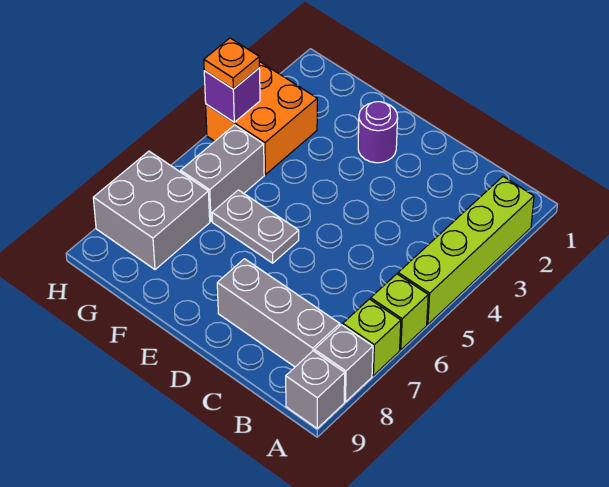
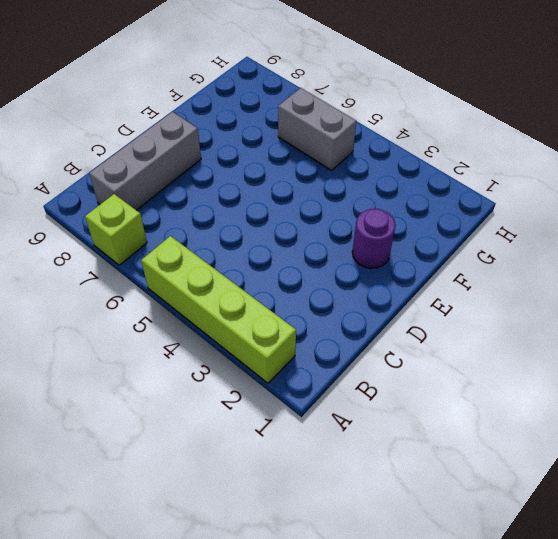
none -> lime brick A6 level 1
none -> grey brick A8 level 1
none -> grey brick A9 level 1

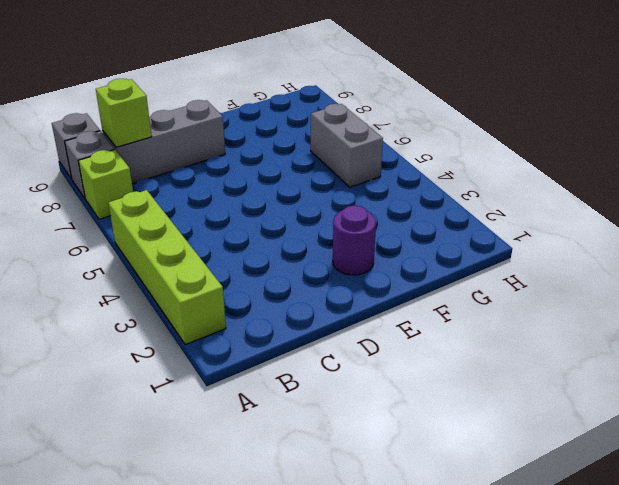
lime brick B8 level 2 -> lime brick A6 level 1
none -> grey plate E6:F6 level 1
none -> orange brick G3:H4 level 1
none -> grey brick G7:H8 level 1

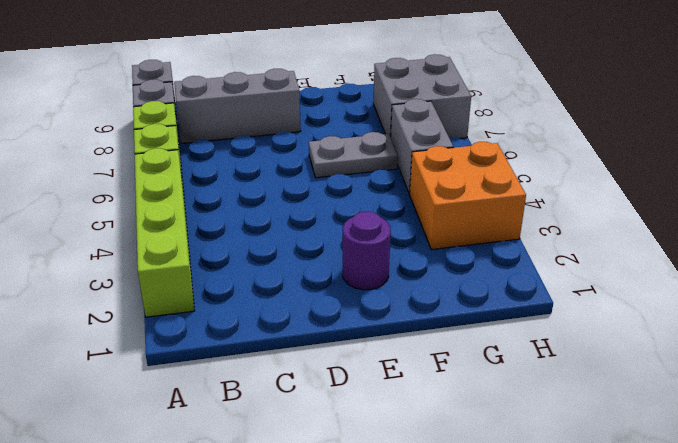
none -> purple brick H4 level 2
none -> orange plate H4 level 3

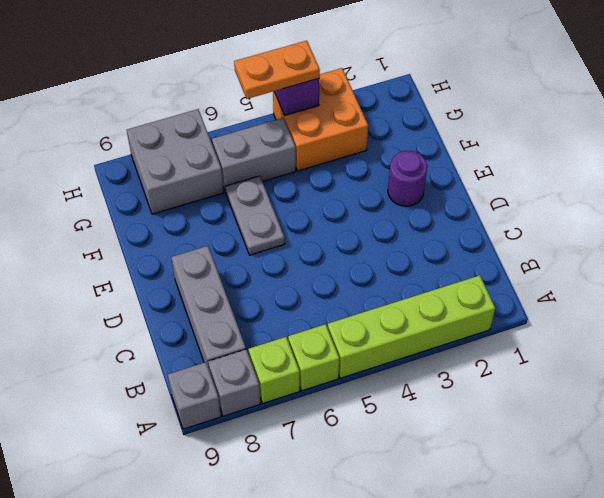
orange plate H4:H5 level 3 -> orange plate H4 level 3

